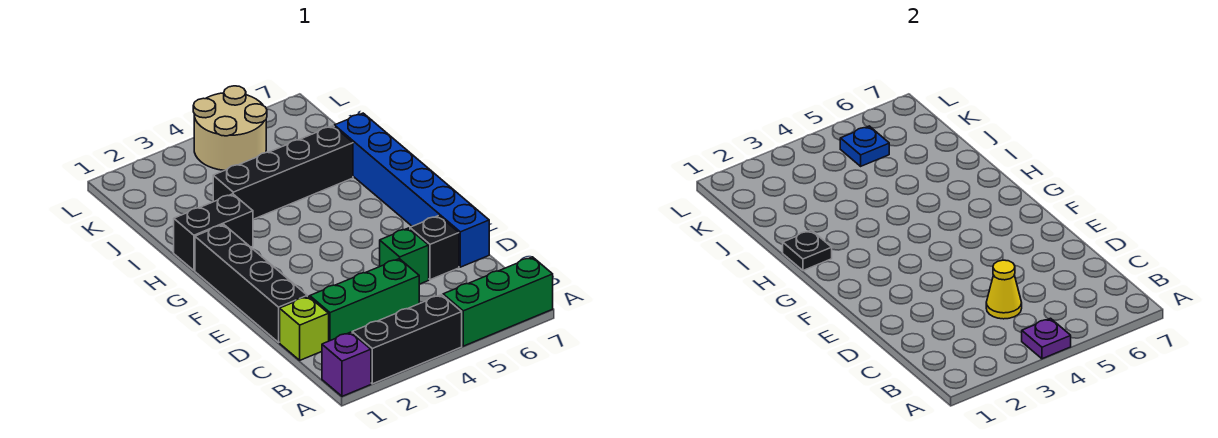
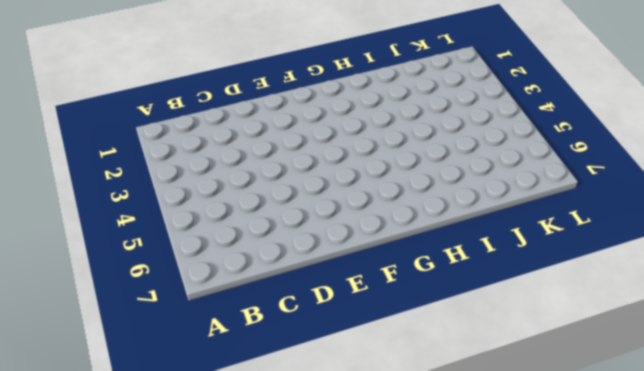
none -> purple brick A1 level 1
none -> black brick A2:A4 level 1
none -> green brick A5:A7 level 1

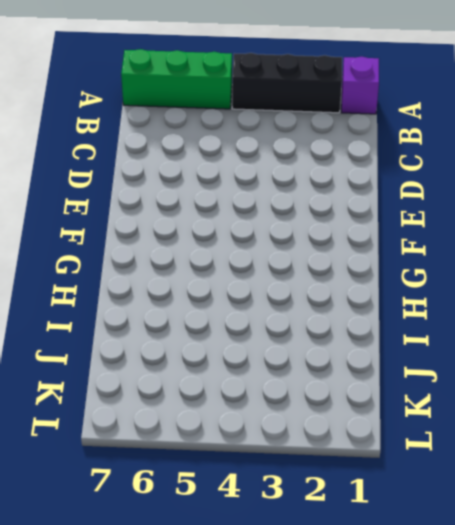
none -> lime brick C1 level 1
none -> green brick C2:C4 level 1
none -> black brick D1:G1 level 1

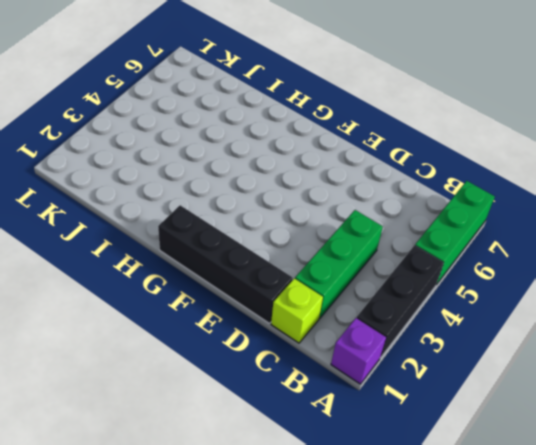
none -> green brick D5 level 1
none -> black brick D6 level 1
none -> blue brick D7:I7 level 1

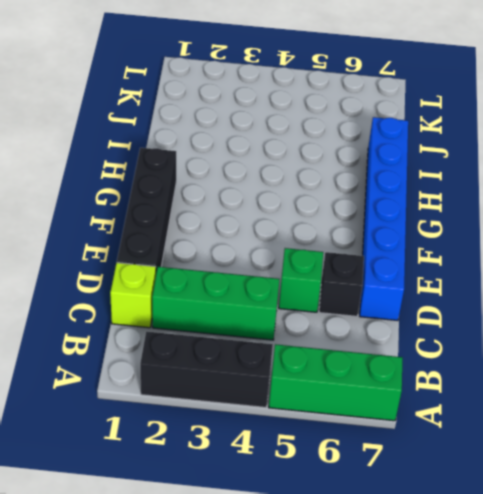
none -> purple brick A1 level 1
none -> black brick H1:H2 level 1
none -> black brick I3:I6 level 1

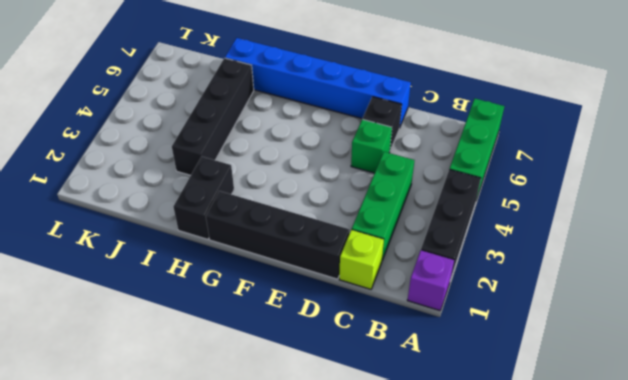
none -> tan round brick K4:L5 level 1
none -> purple plate A4 level 2
none -> yellow cone C4 level 2

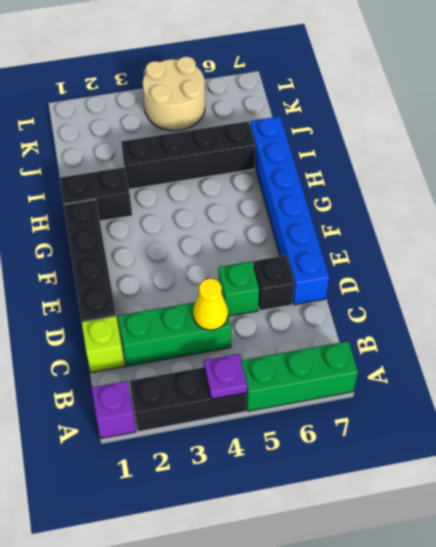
none -> black plate H1 level 2
none -> blue plate K5 level 2

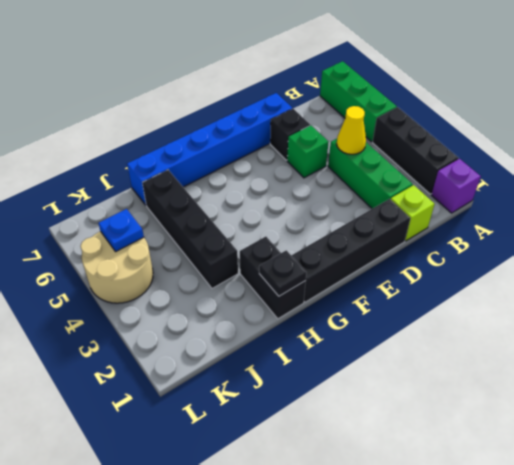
none -> purple plate A4 level 2

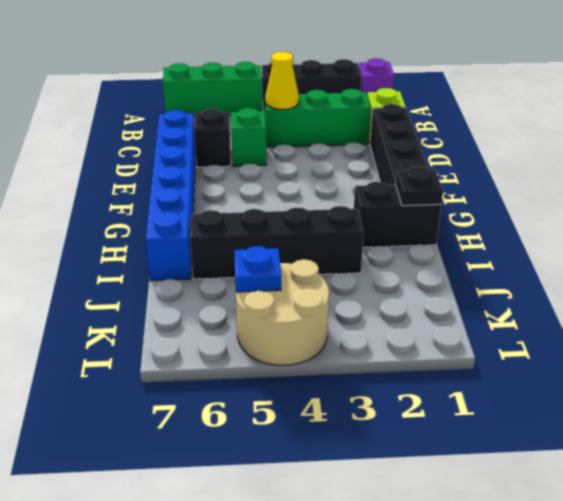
none -> purple plate A4 level 2

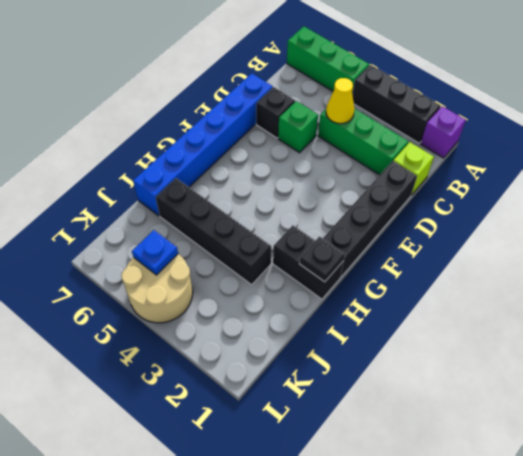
none -> purple plate A4 level 2

